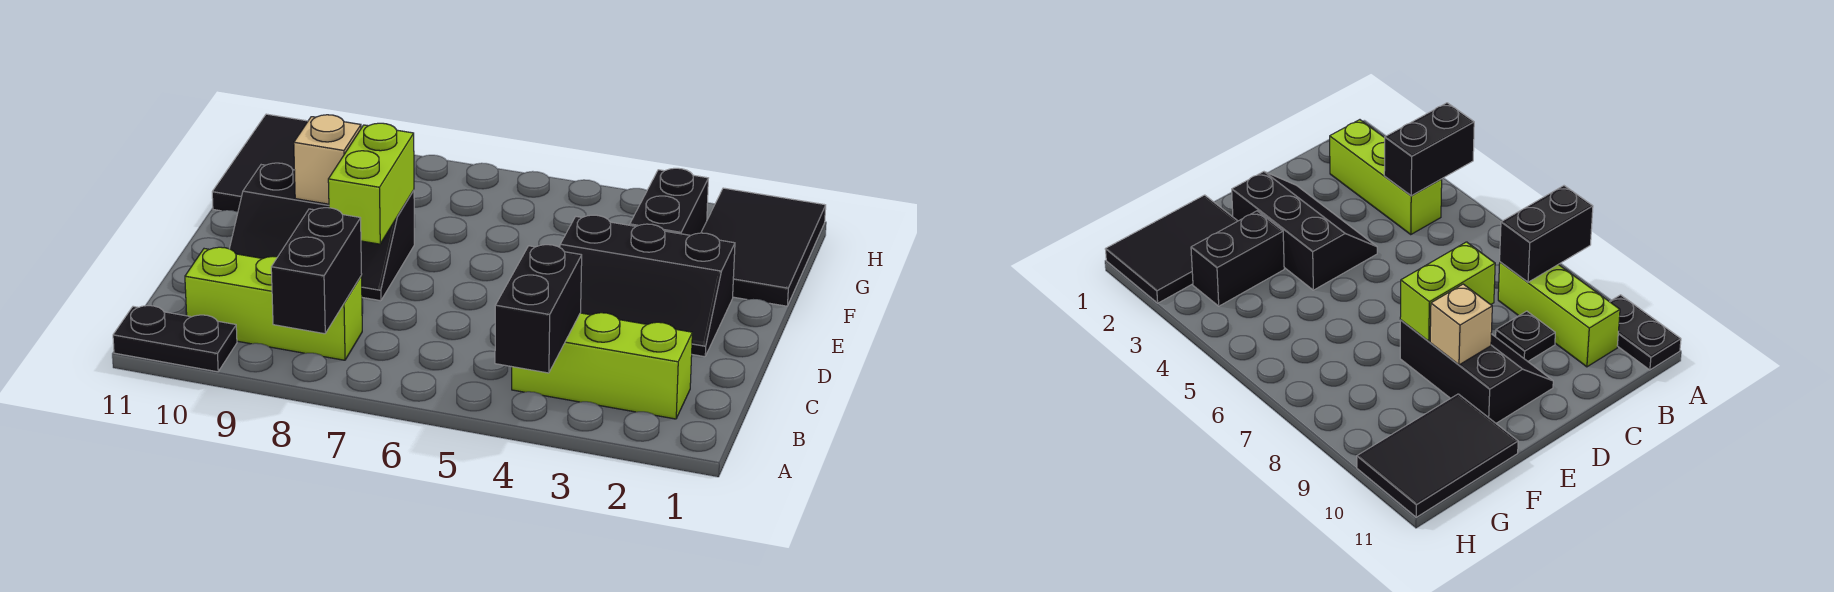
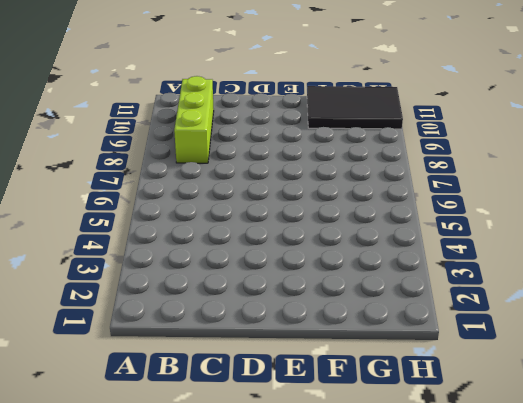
none -> black plate A10:A11 level 1
none -> lime brick B2:B4 level 1
none -> black plate C9 level 1

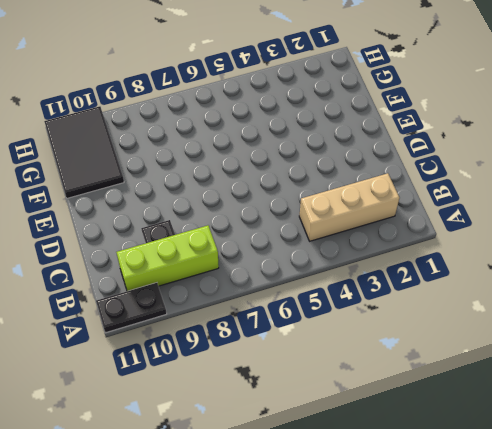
tan brick B2:B4 level 1 -> lime brick B2:B4 level 1
none -> black slope D2:E4 level 1 top E
none -> black slope D8:E10 level 1 top E
none -> black tile F1:H2 level 1

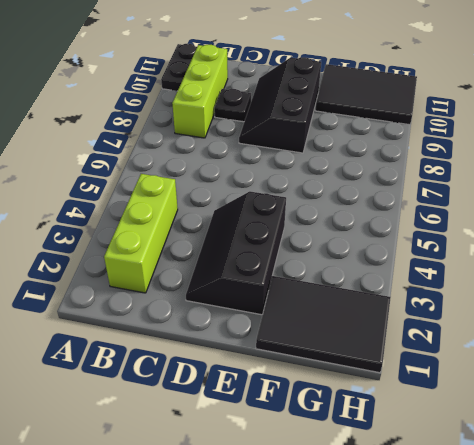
none -> black brick F3:G3 level 1
none -> black brick A4:B4 level 2
none -> black brick A8:B8 level 2

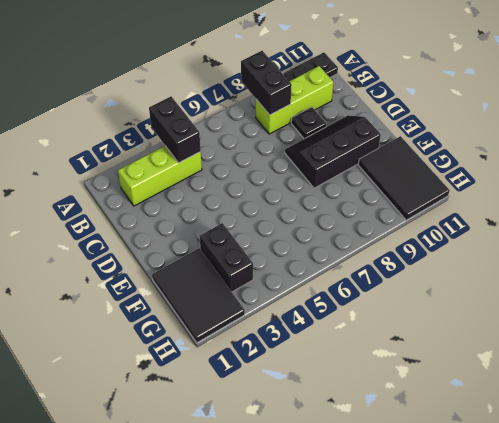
none -> black slope D2:E4 level 1 top E
none -> lime brick D8:E8 level 2
none -> tan brick E9 level 2

